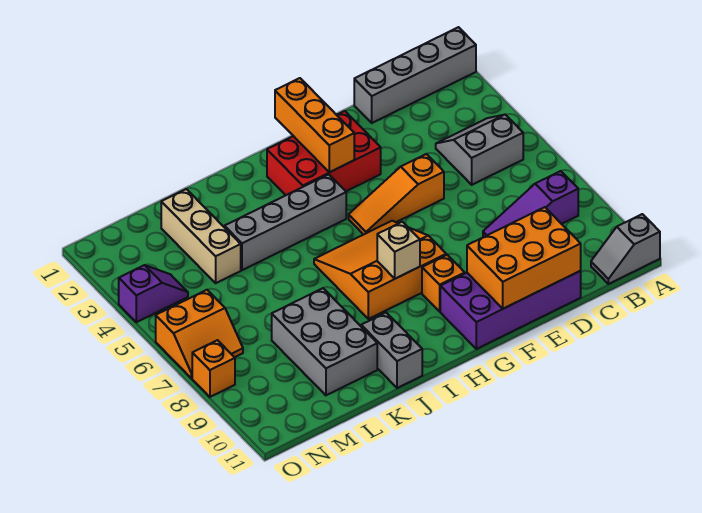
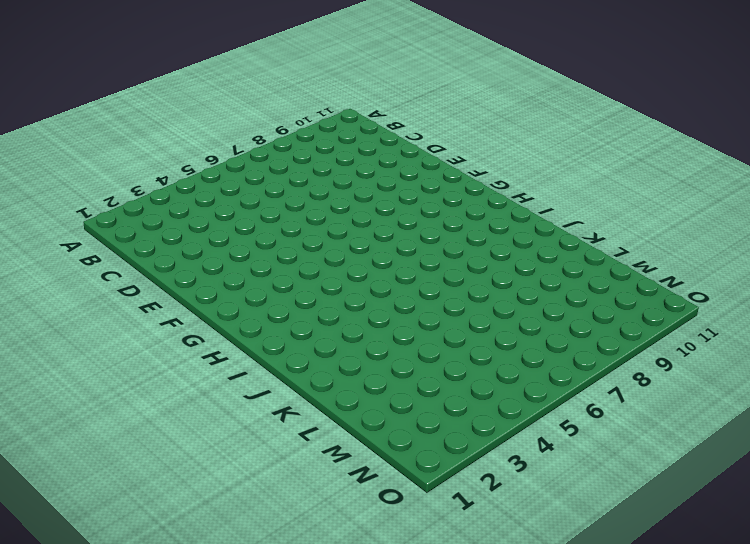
none -> grey brick A1:D1 level 1
none -> grey slope A11:B11 level 1 top A
none -> grey slope B4:C5 level 1 top 5

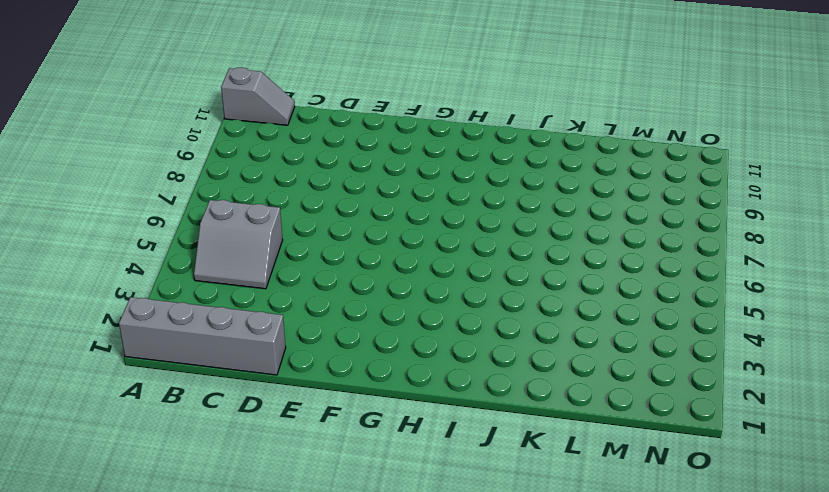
none -> purple slope B8:D8 level 1 top B
none -> purple brick D10:G11 level 1
none -> orange slope E5:G5 level 1 top E

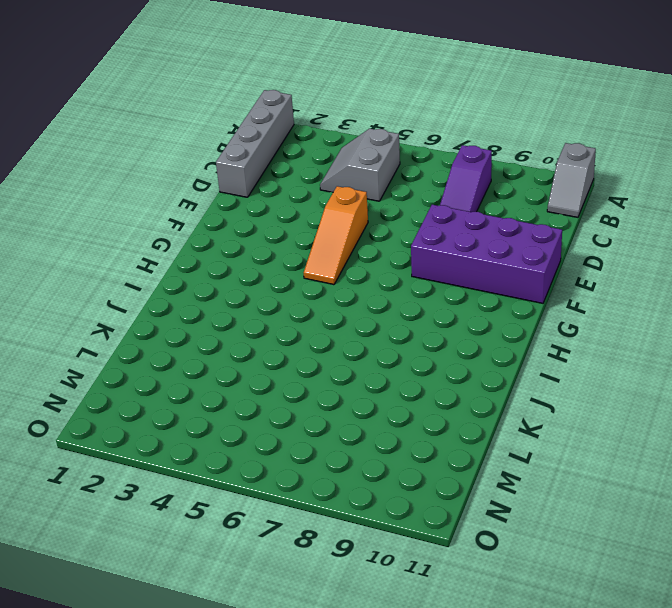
purple brick E8:F11 level 1 -> purple brick D10:G11 level 1
none -> red brick F2:H3 level 1
none -> orange slope G6:I8 level 1 top 8
none -> orange brick G9 level 1

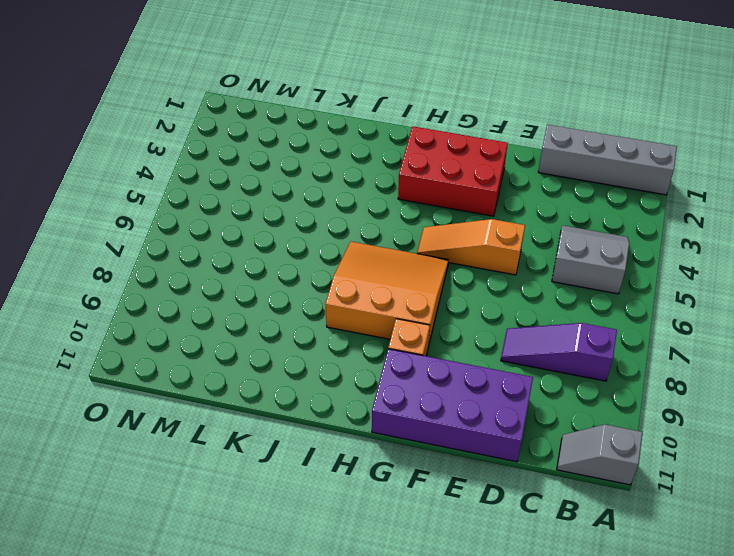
none -> grey brick H4:K4 level 1
none -> grey brick J10:J11 level 1
none -> grey brick K8:L10 level 1

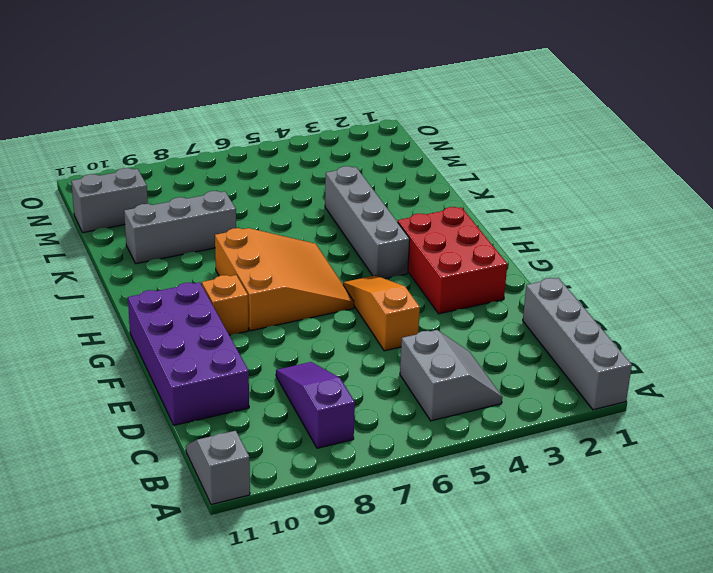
grey brick K8:K10 level 1 -> grey brick K8:L10 level 1
grey brick M10:M11 level 1 -> grey brick J10:J11 level 1
none -> tan brick L2:L4 level 1
none -> purple slope N4:O4 level 1 top O
none -> orange slope N6:O7 level 1 top 6

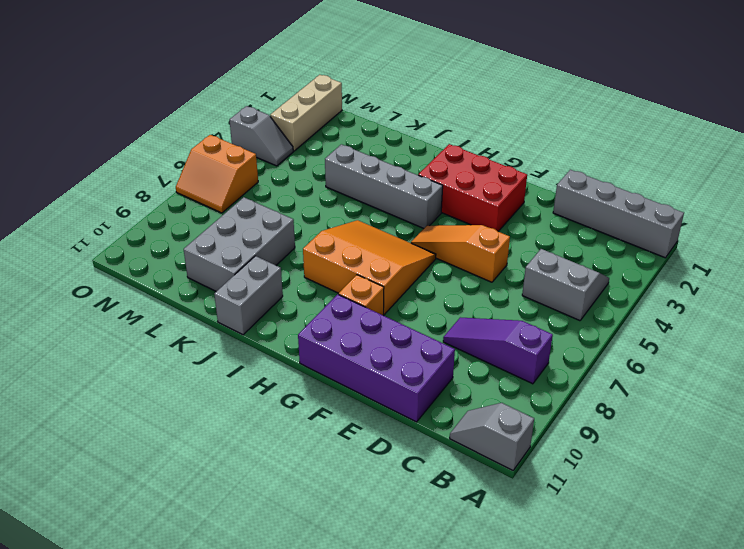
tan brick N1:N3 level 1 -> tan brick L2:L4 level 1
grey slope N4:O4 level 1 top O -> purple slope N4:O4 level 1 top O
none -> orange brick O8 level 1
none -> orange brick D10:F11 level 2
none -> orange brick G1:G3 level 2

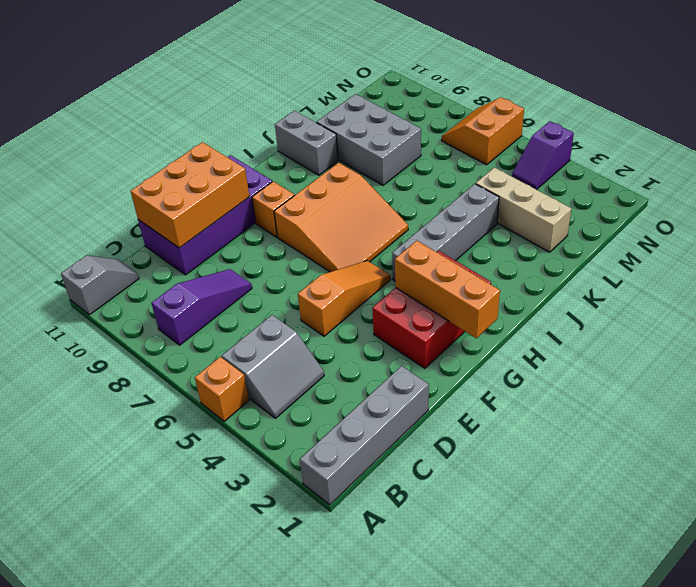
orange brick A5 level 1 -> orange brick O8 level 1
none -> tan brick H8 level 2

